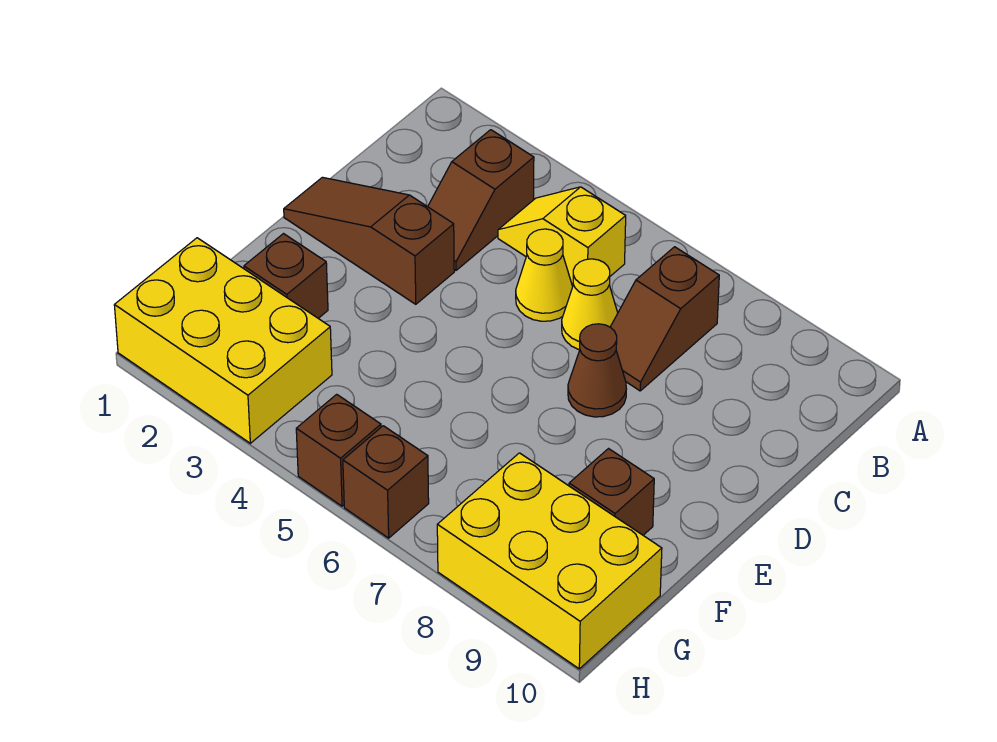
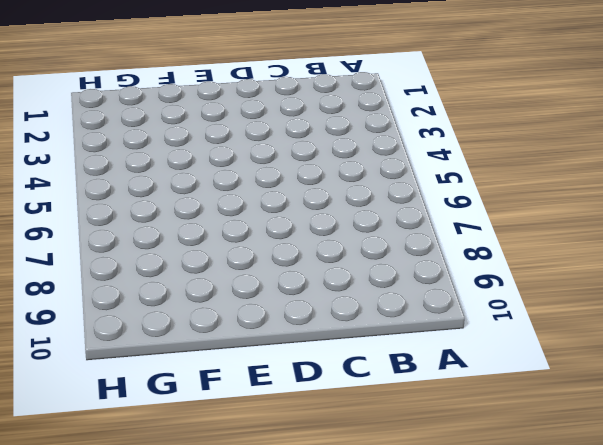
none -> brown slope B3:C3 level 1 top B
none -> yellow slope B4:B5 level 1 top 5
none -> brown slope B7:C7 level 1 top B

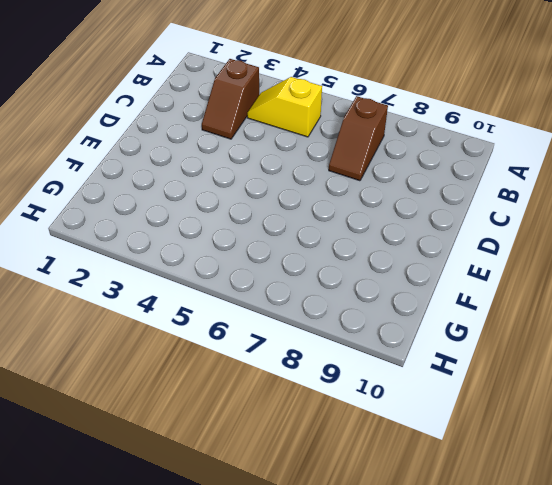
none -> yellow cone C5 level 1
none -> yellow cone C6 level 1
none -> brown slope D1:D3 level 1 top 3

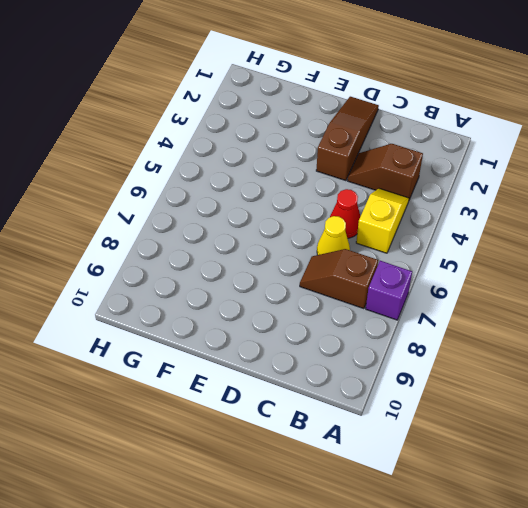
purple brick A7 level 1 -> none
red cone C5 level 1 -> yellow cone C5 level 1
none -> brown cone D7 level 1
none -> brown brick F2 level 1
none -> brown brick F9 level 1

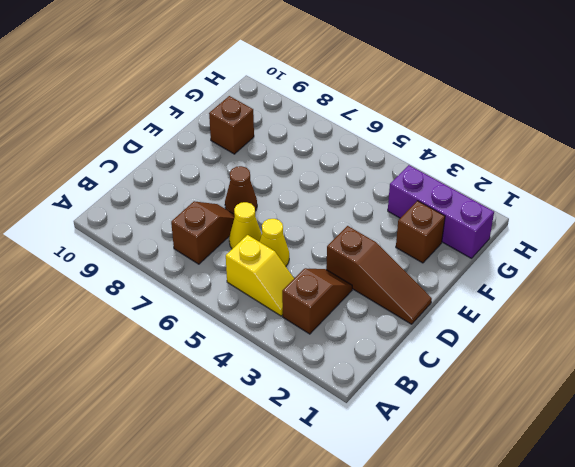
purple brick G1:G3 level 1 -> yellow brick G1:H3 level 1
none -> yellow brick G8:H10 level 1
none -> brown brick H5 level 1
none -> brown brick H6 level 1

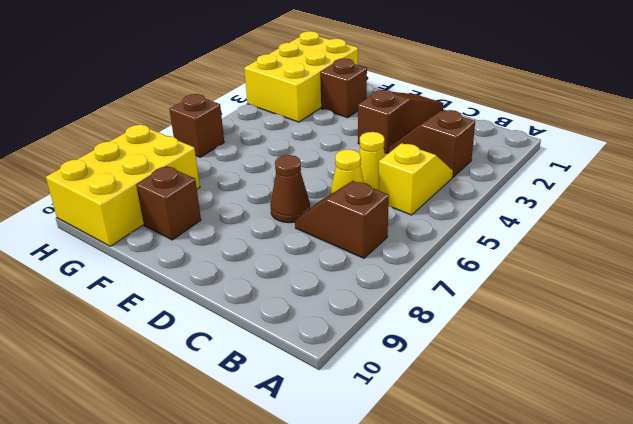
none -> brown brick H5 level 1

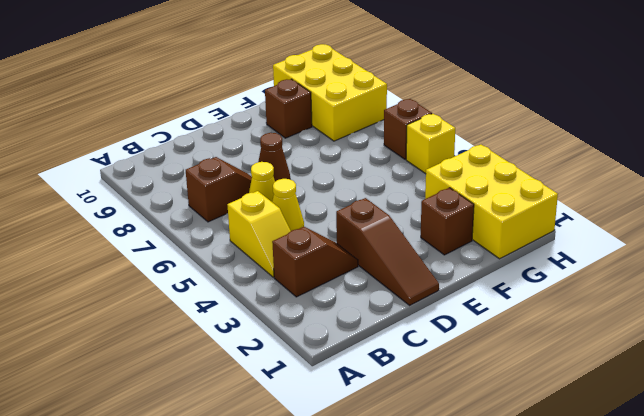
yellow brick H5 level 1 -> brown brick H5 level 1

